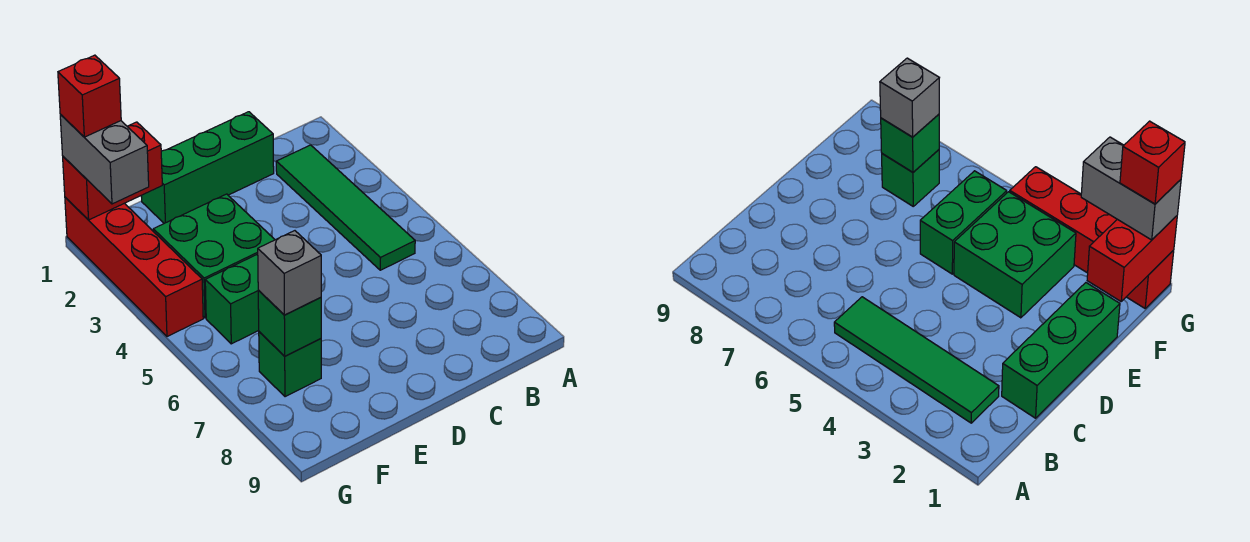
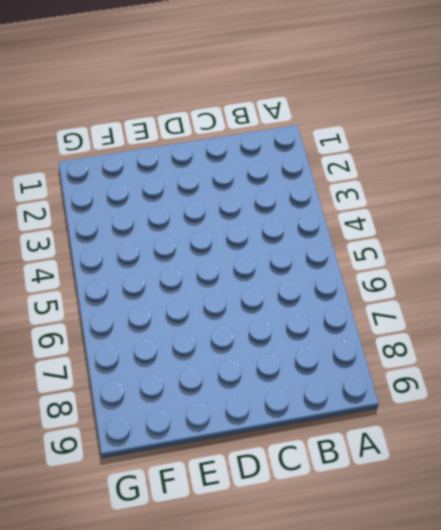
none -> green tile B2:B5 level 1
none -> green brick C1:E1 level 1

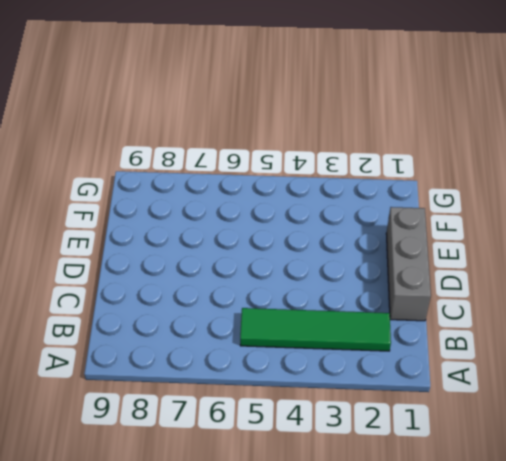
grey brick C1:E1 level 1 -> green brick C1:E1 level 1
none -> green brick E3:F4 level 1
none -> green brick E5:F5 level 1

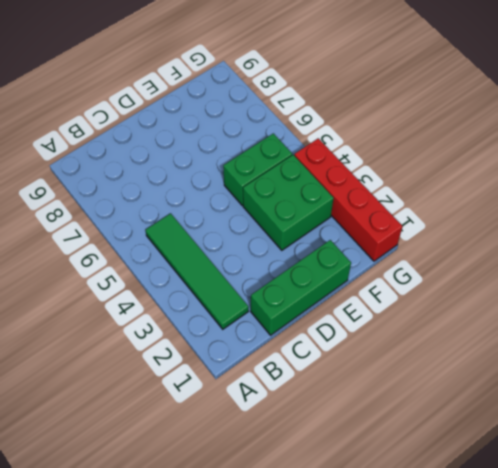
none -> green brick F7 level 1
none -> red brick F1:G1 level 2

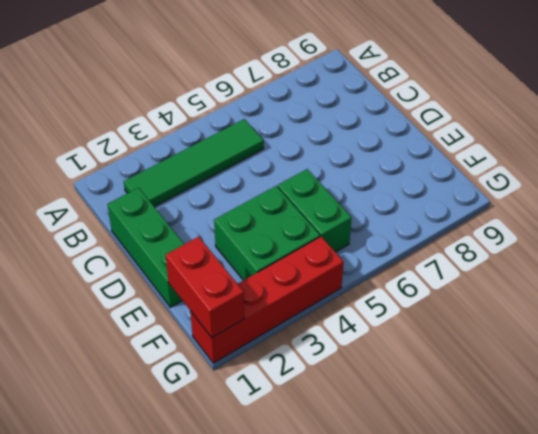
none -> green brick F7 level 1
none -> green brick F7 level 2

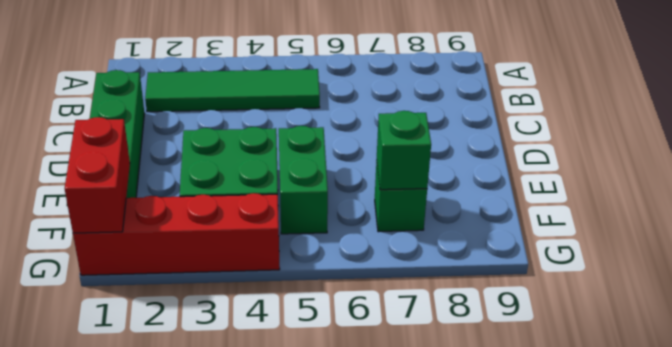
none -> grey brick F7 level 3
none -> grey brick G1:G2 level 3

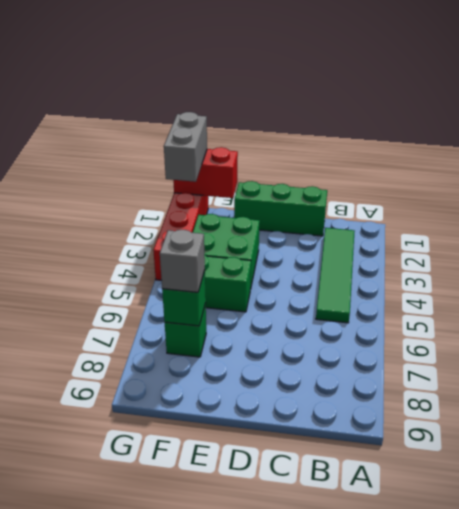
none -> red brick G1 level 4

